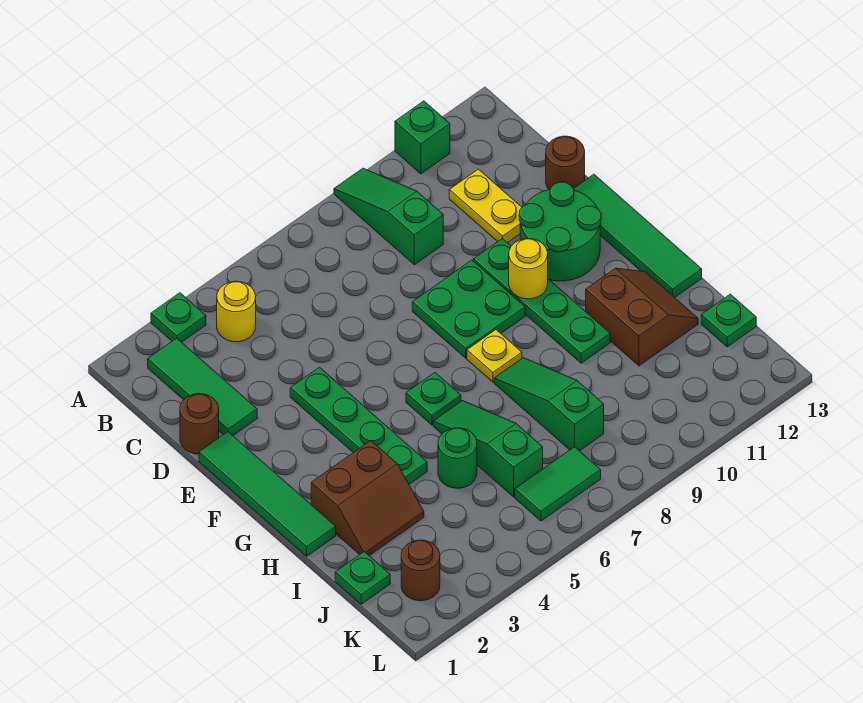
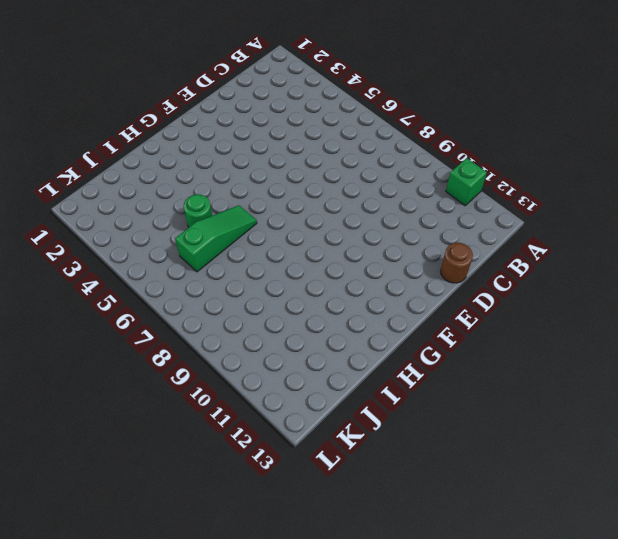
none -> green plate A3 level 1
none -> green slope A9:C9 level 1 top C
none -> green tile B2:D2 level 1

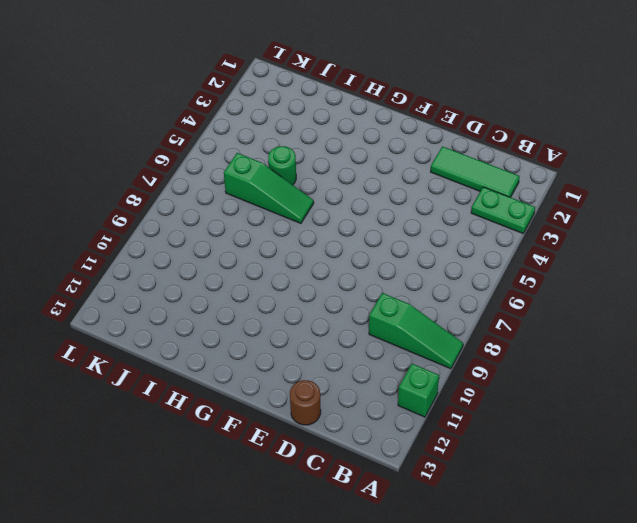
green plate A3:B3 level 1 -> green plate A3 level 1
none -> yellow round brick B4 level 1
none -> yellow plate C11:D11 level 1
none -> brown round brick D1 level 1

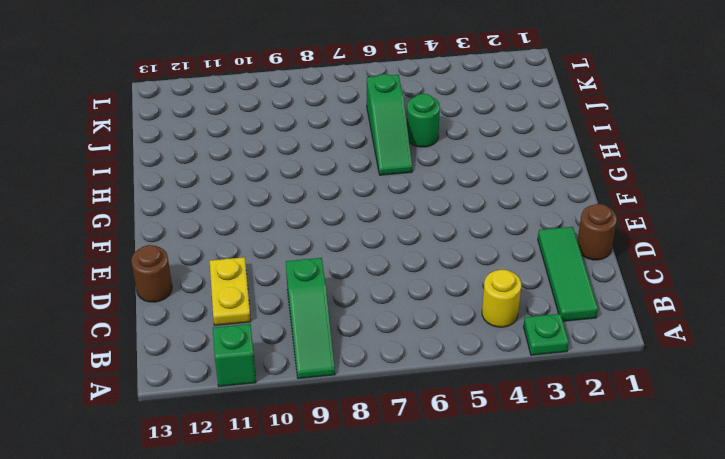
none -> green tile E1:H1 level 1
none -> green plate E4:H4 level 1
none -> green plate E8:F9 level 1

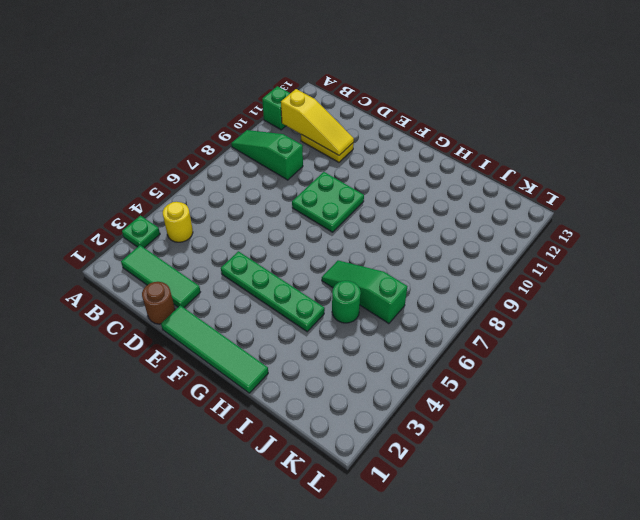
yellow slope B11:D11 level 2 top B -> none
none -> brown round brick D13 level 1
none -> green plate E10:H10 level 1
none -> green round brick E11:F12 level 1

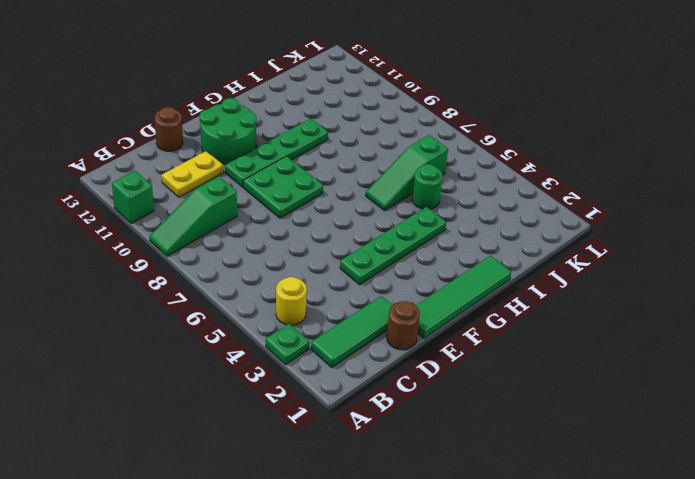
none -> green tile E13:H13 level 1
none -> green plate G6 level 1
none -> yellow plate G8 level 1

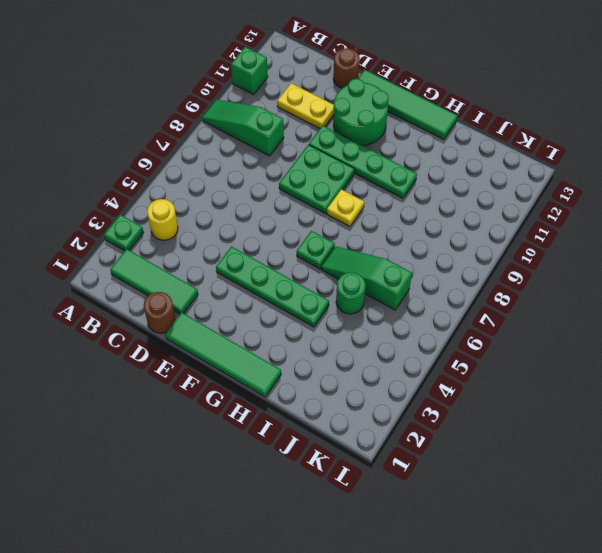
none -> brown slope H2:I3 level 1 top H
none -> green slope H8:J8 level 1 top J
none -> brown slope H11:I12 level 1 top 11

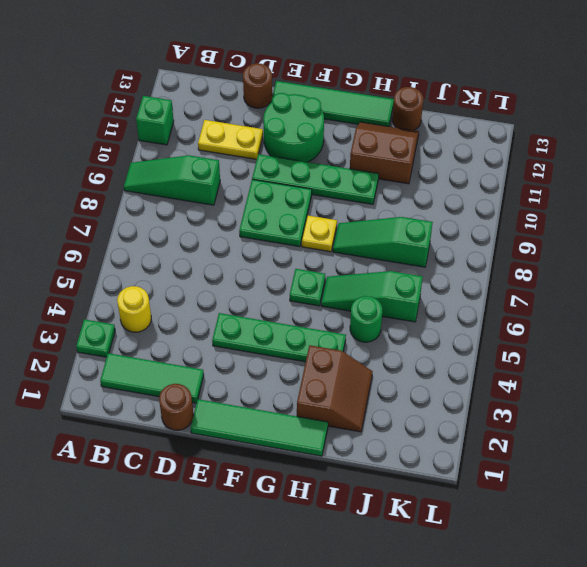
brown round brick I13 level 1 -> brown round brick K2 level 1
none -> green plate J1 level 1
none -> green plate J13 level 1
none -> green tile K6:K7 level 1

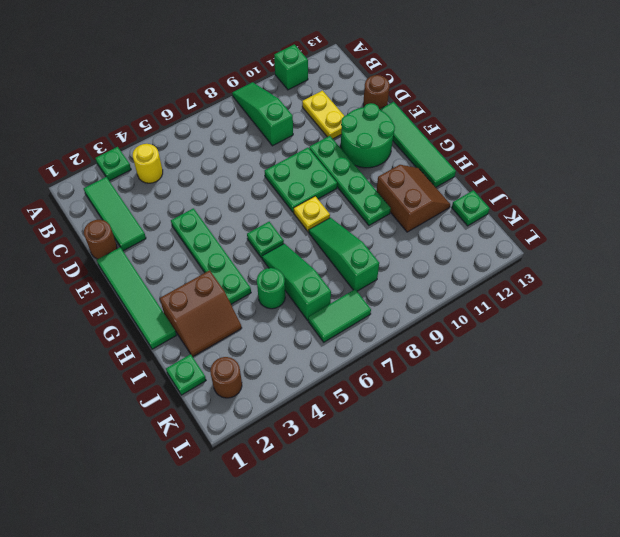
none -> yellow round brick F10 level 2

